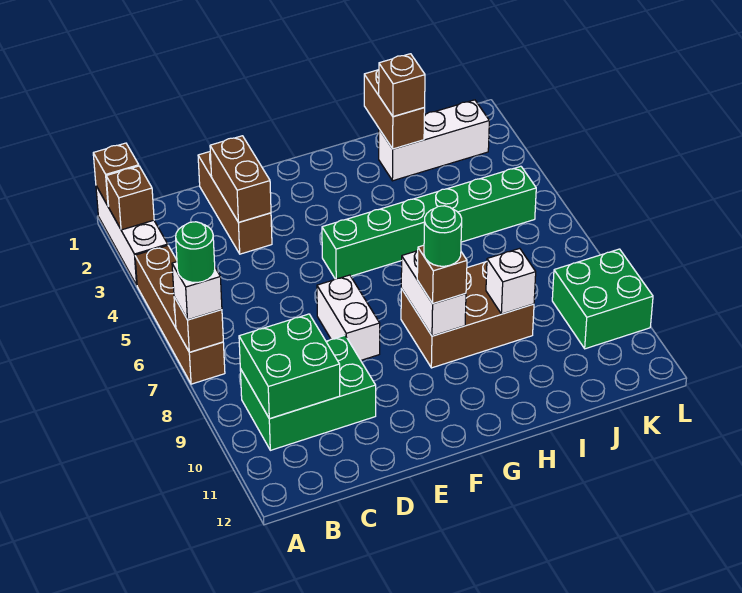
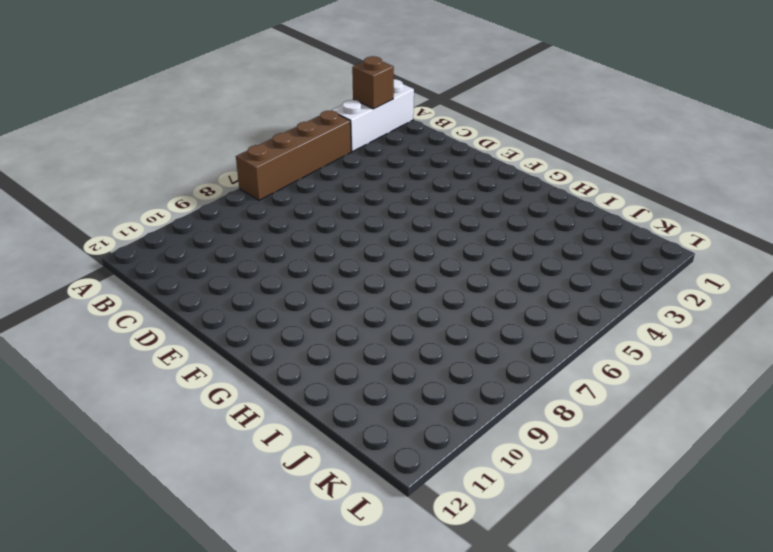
none -> green brick B9:D10 level 1
none -> brown brick D1:D3 level 1
none -> white brick E7:E8 level 1

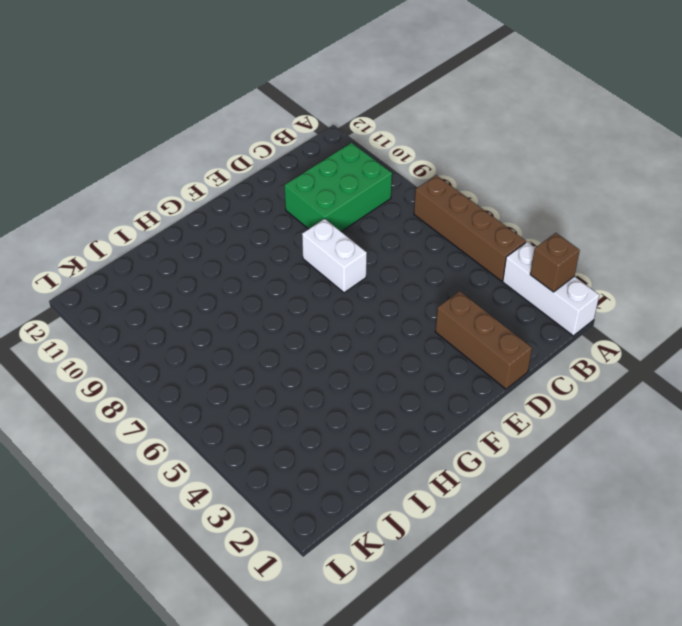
none -> green brick F5:K5 level 1
none -> brown brick G8:I9 level 1
none -> white brick I2:K2 level 1

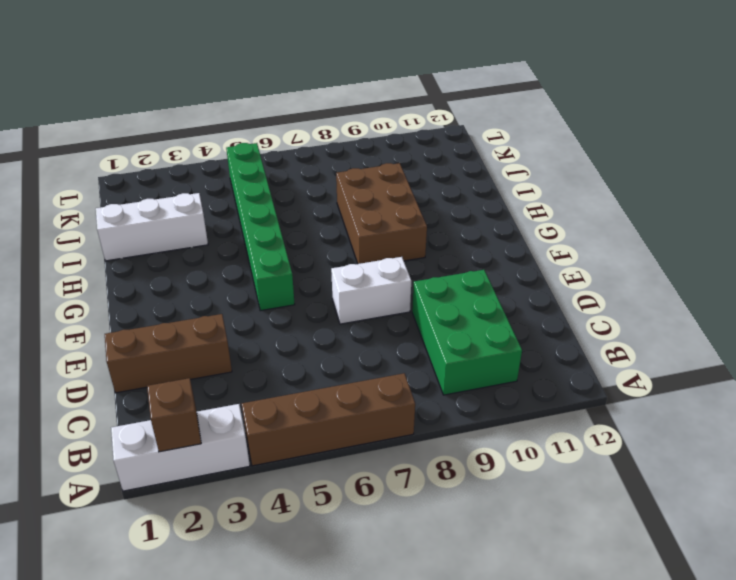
white brick I1:I3 level 1 -> white brick I2:K2 level 1
none -> green brick K9:L10 level 1
none -> brown brick A1 level 2
none -> brown brick A7 level 2

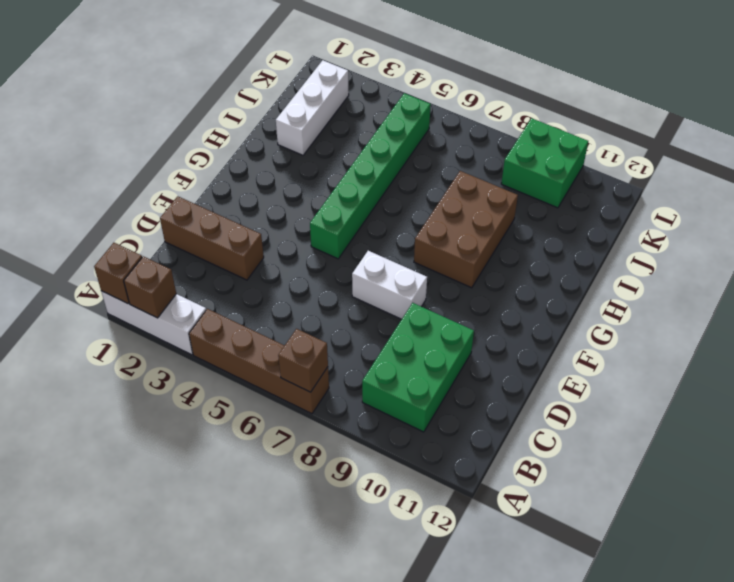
none -> green brick B9:C10 level 2
none -> brown brick D2:D3 level 2
none -> white brick G8:G9 level 2

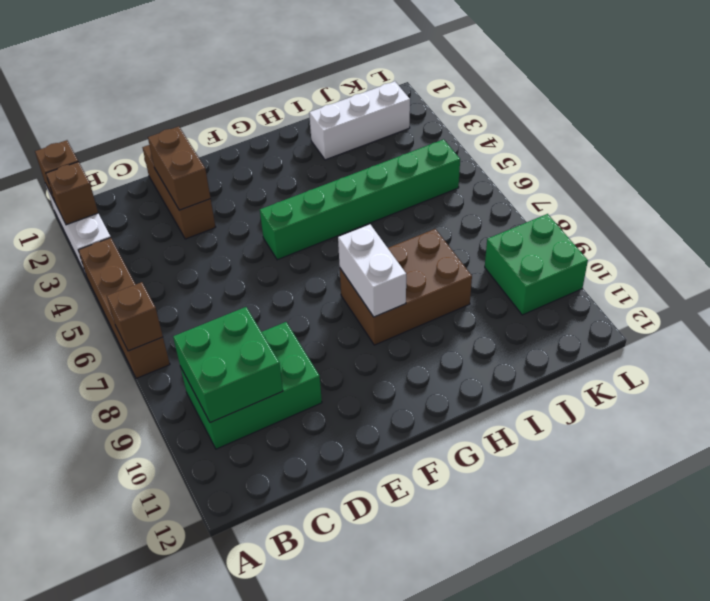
none -> white brick E7:E8 level 1
none -> brown brick I1:I2 level 2
none -> white brick I9 level 2

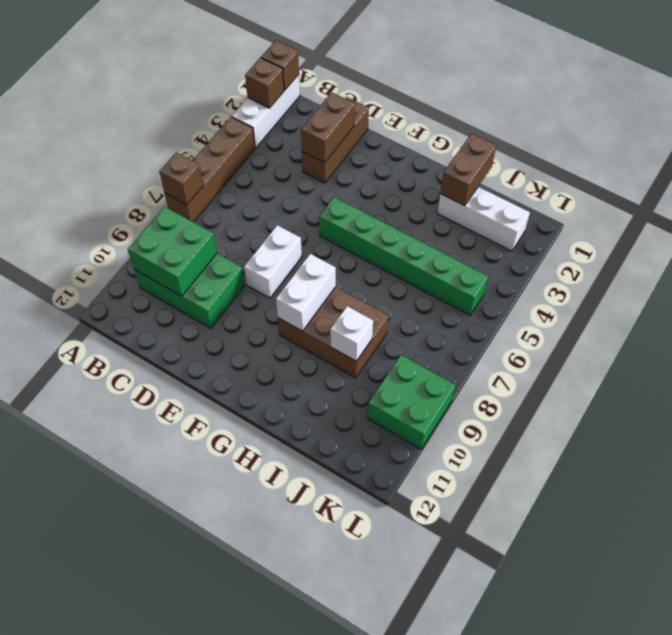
none -> white brick A7 level 3
none -> brown brick G9 level 3
none -> brown brick I2 level 3

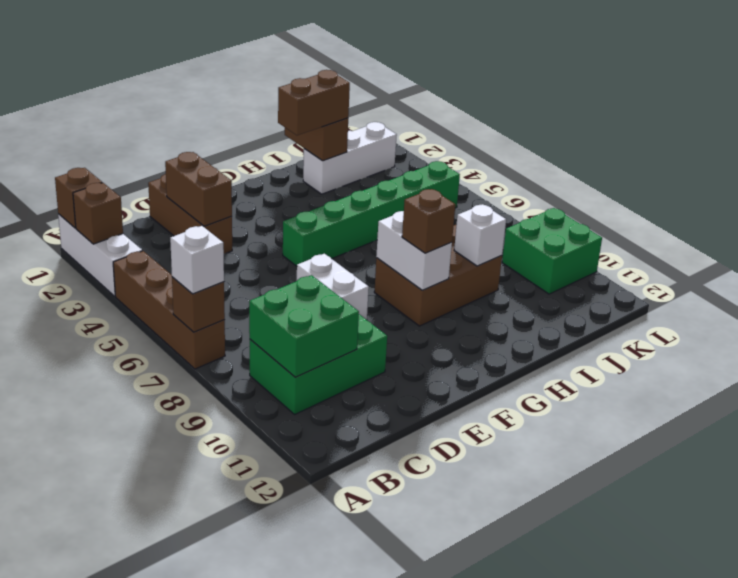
brown brick H2:I2 level 3 -> brown brick I2 level 3
none -> green round brick A7 level 4
none -> green round brick G9 level 4

